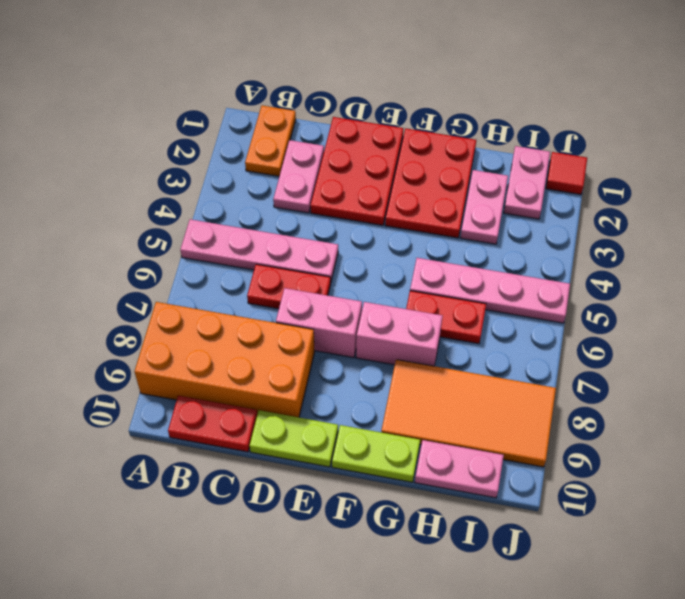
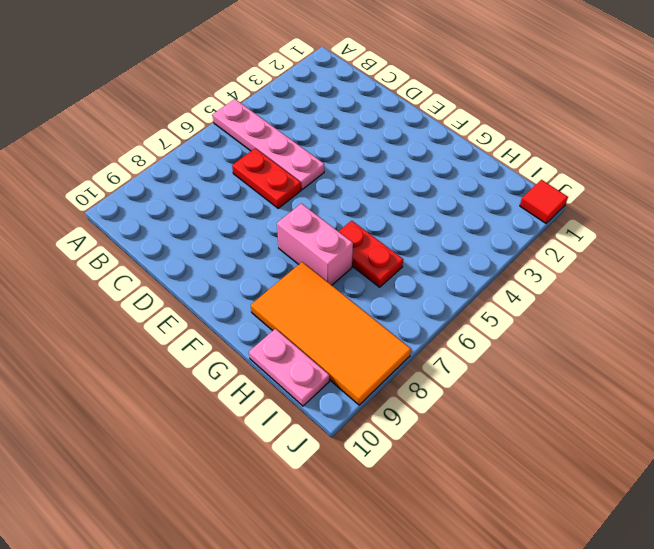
none -> orange brick A8:D9 level 1
none -> orange plate B1:B2 level 1
none -> red plate B10:C10 level 1

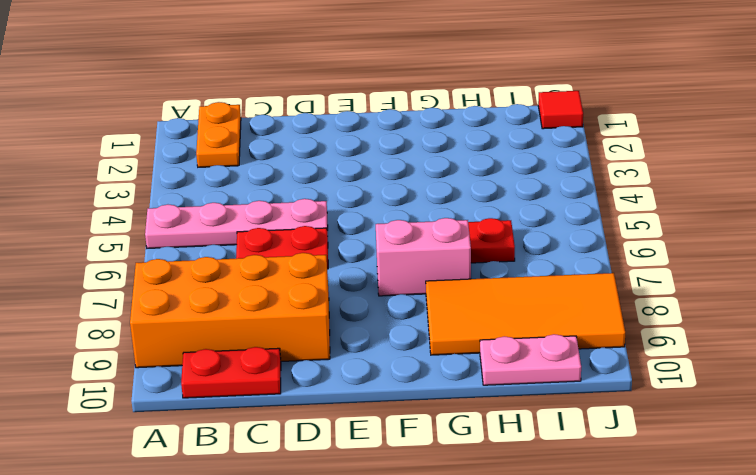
none -> pink plate C2:C3 level 1
none -> red plate D1:E3 level 1
none -> pink brick D7:E7 level 1

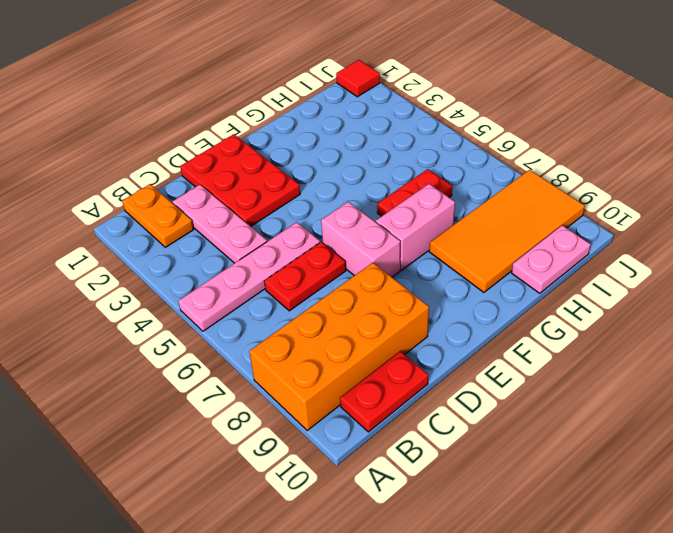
pink plate C2:C4 level 1 -> pink plate C2:C3 level 1
pink brick E6:E7 level 1 -> pink brick D7:E7 level 1
none -> lime plate D10:E10 level 1
none -> red plate F1:G3 level 1
none -> lime plate F10:G10 level 1

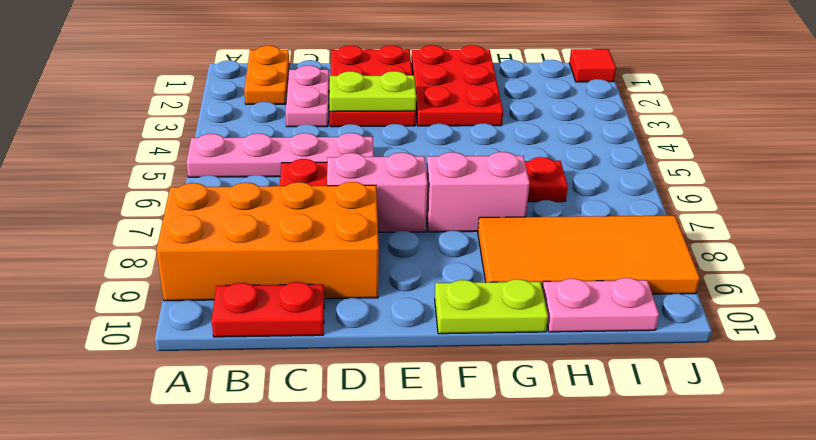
lime plate D3:E3 level 2 -> lime plate D10:E10 level 1
none -> pink plate G5:J5 level 1
none -> pink plate H2:H3 level 1
none -> pink plate I1:I2 level 1

